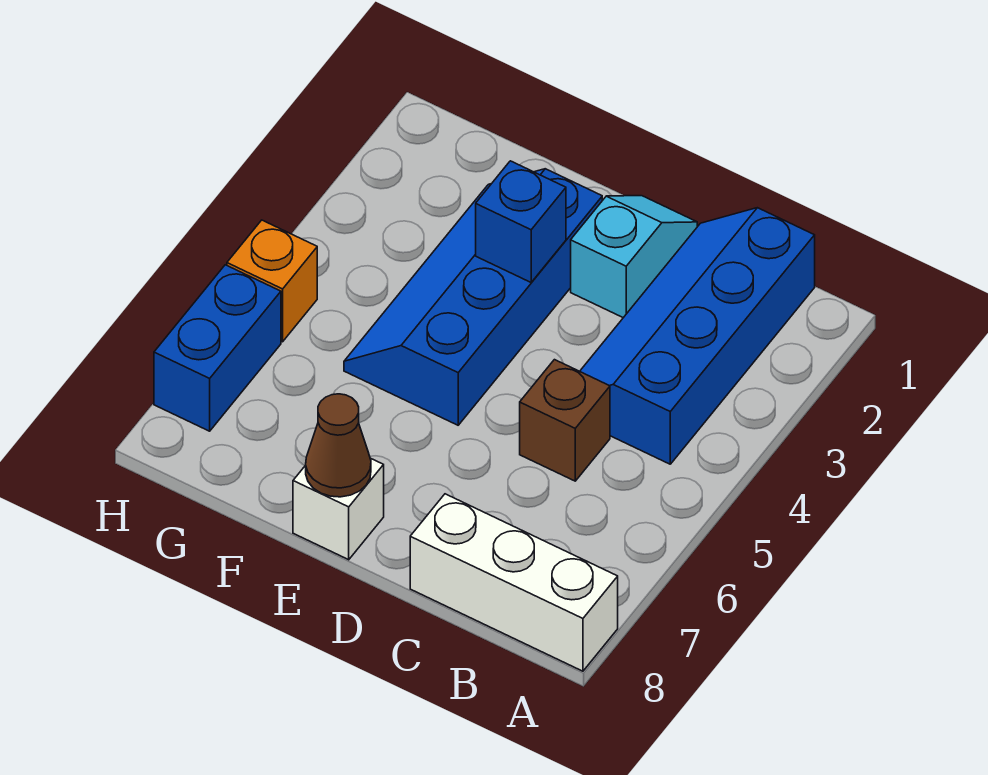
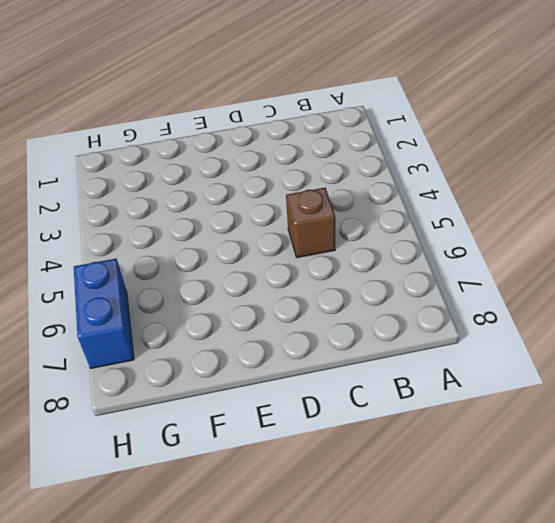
none -> white brick A8:C8 level 1
none -> blue slope B1:C4 level 1 top B

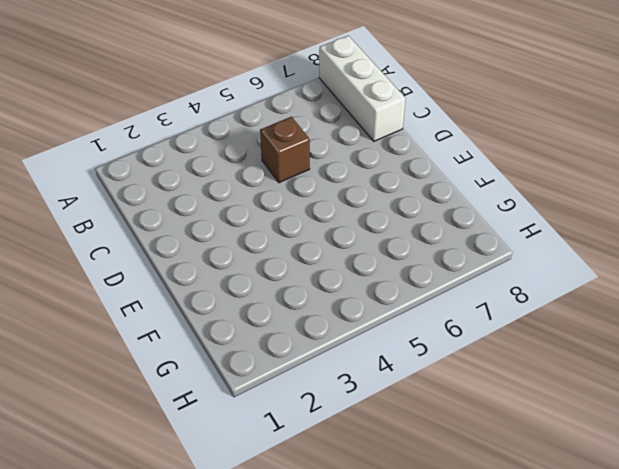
none -> blue slope B1:C4 level 1 top B
none -> cyan slope D1:D2 level 1 top 2

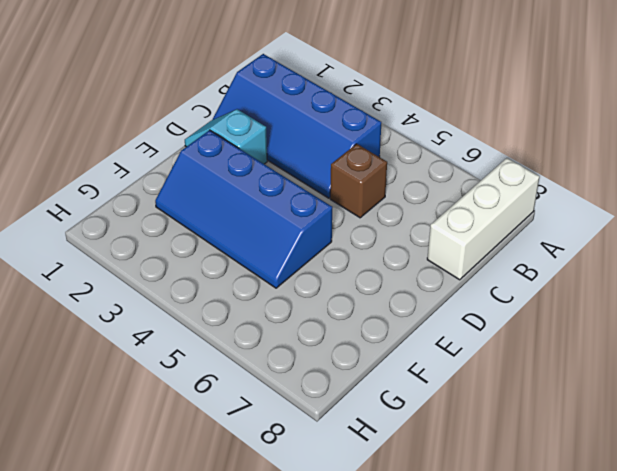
none -> white brick E8 level 1
none -> orange brick H5 level 1

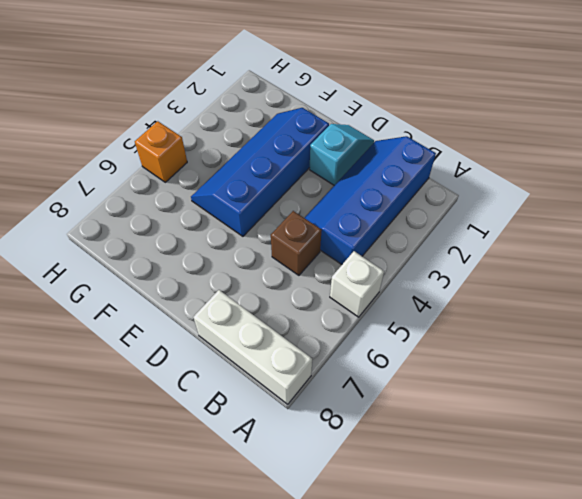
white brick A5 level 1 -> white brick E8 level 1
none -> blue brick H6:H7 level 1
none -> blue brick E3 level 2

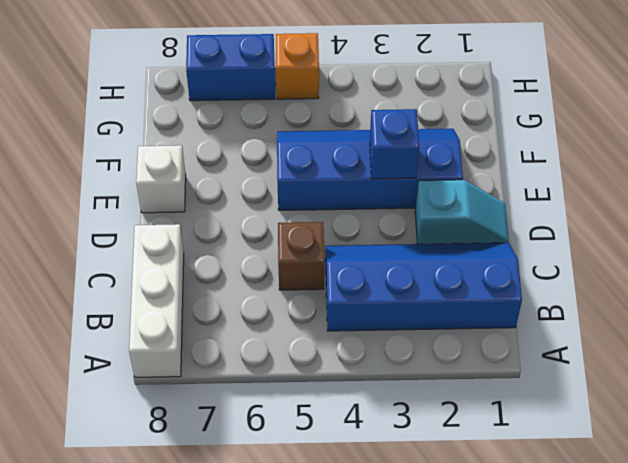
none -> brown cone E8 level 2

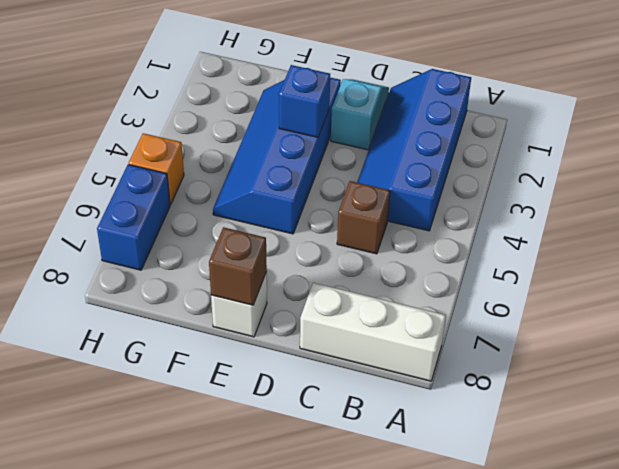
brown brick E8 level 2 -> brown cone E8 level 2

